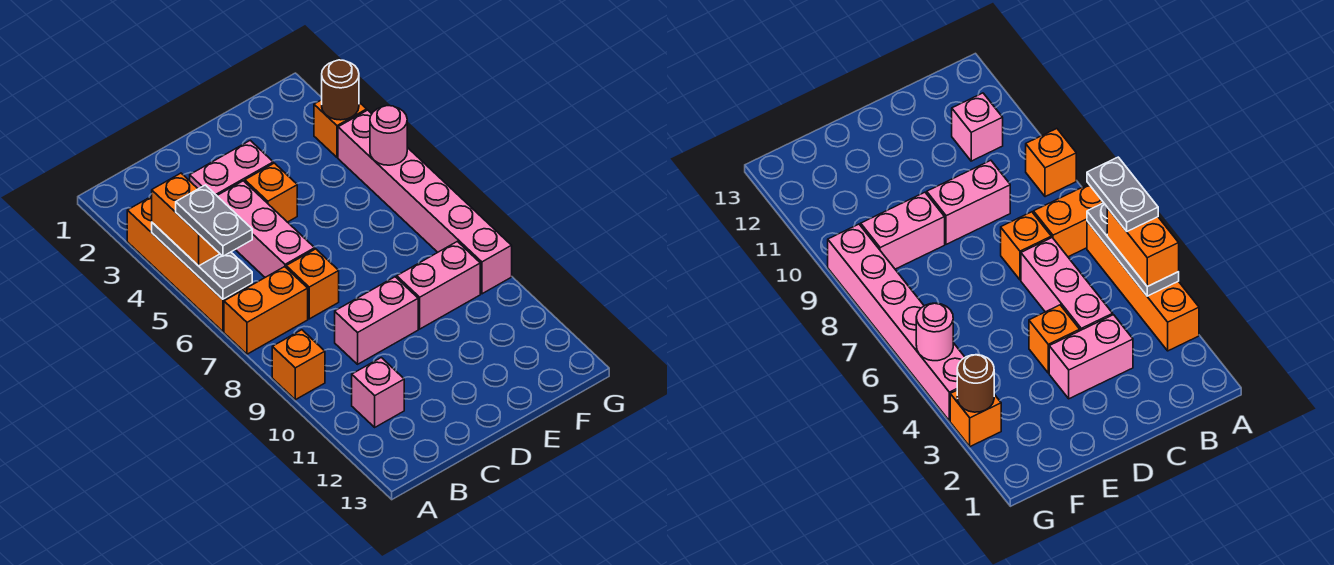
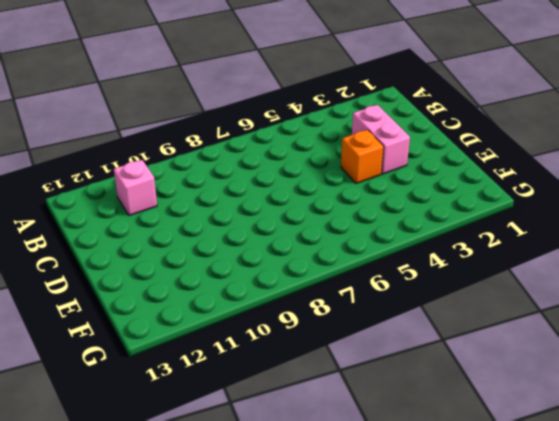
none -> orange brick A3:A6 level 1
none -> orange brick A7:B7 level 1
none -> orange brick A9 level 1

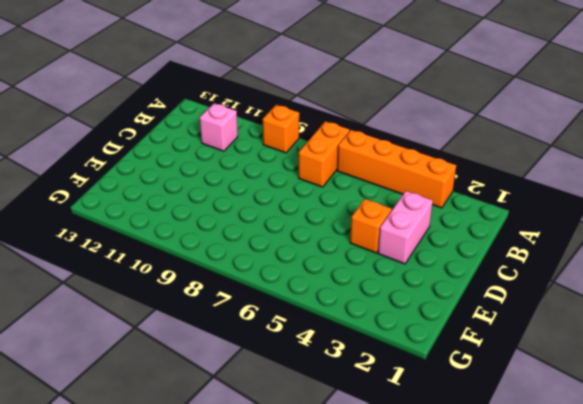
none -> pink brick C4:C6 level 1
none -> orange brick C7 level 1
none -> pink brick C9:D9 level 1

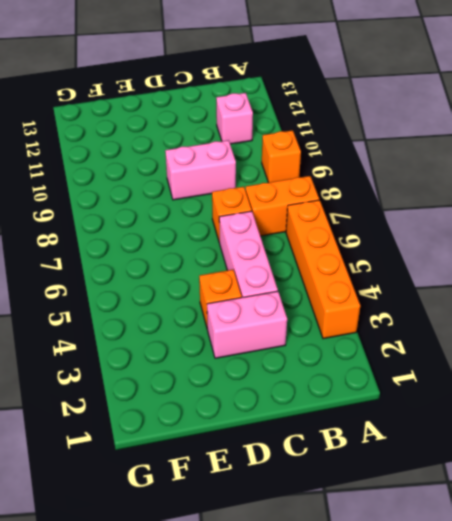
none -> pink brick E9:F9 level 1
none -> orange brick G3 level 1
none -> pink brick G4:G9 level 1

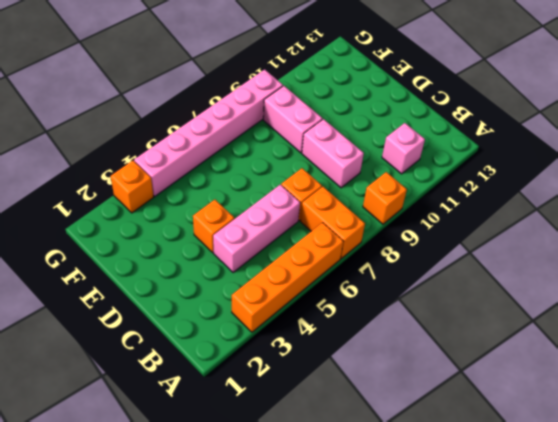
none -> pink brick C3:D3 level 1
none -> grey plate A4:A6 level 2
none -> brown round brick G3 level 2

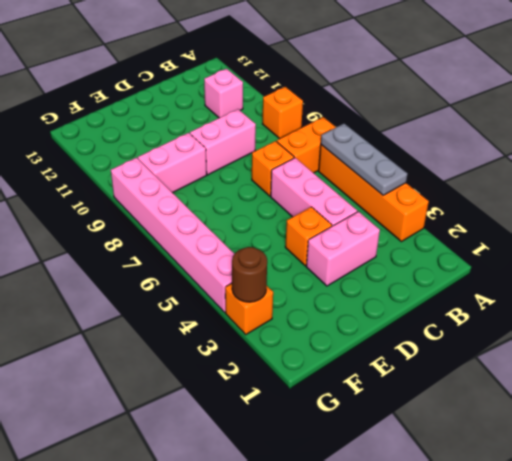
none -> pink round brick G5 level 2
none -> orange brick A4:A5 level 3
none -> grey plate A5:A6 level 4

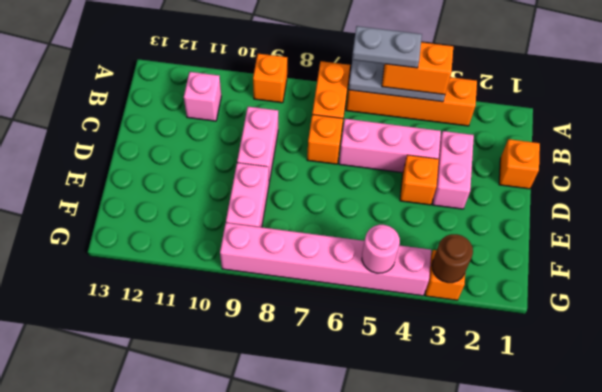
orange brick C1 level 1 -> none

